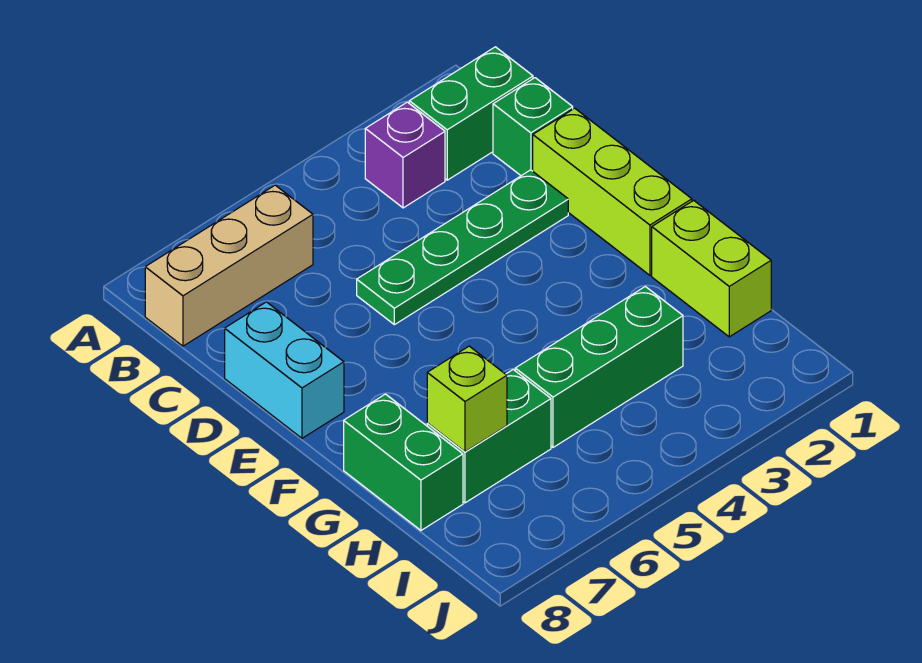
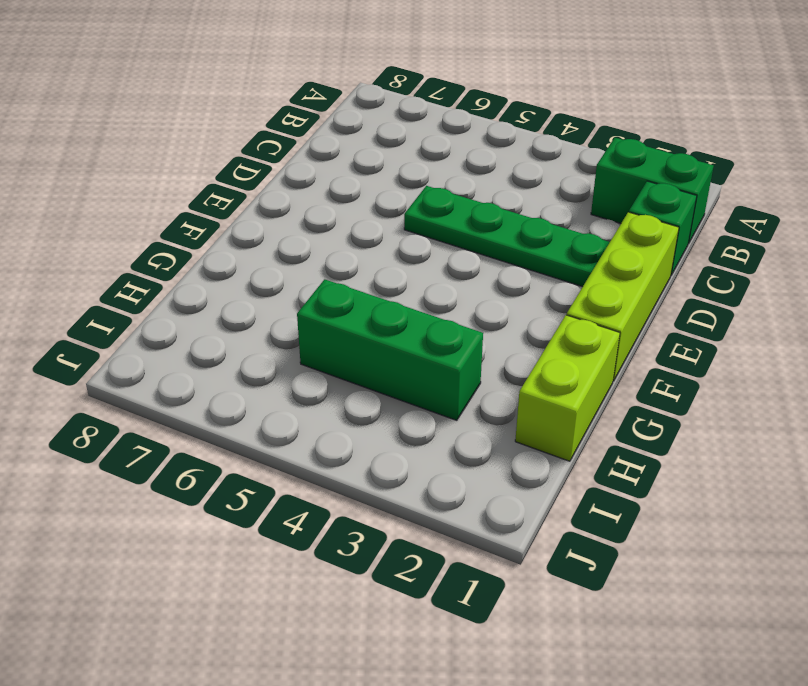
none -> purple brick B3 level 1
none -> tan brick B6:B8 level 1
none -> cyan brick D8:E8 level 1

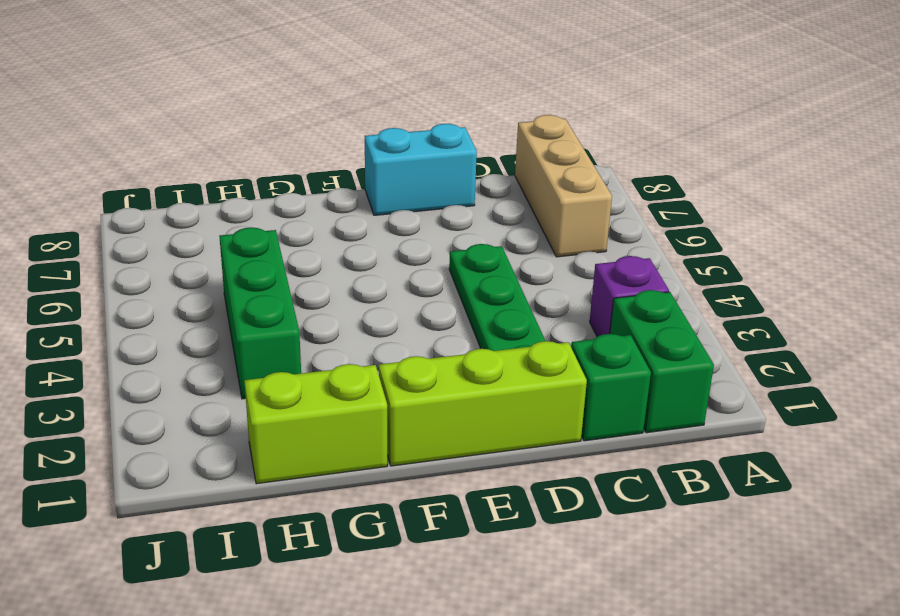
none -> green brick G8:H8 level 1
none -> green brick H6:H7 level 1
none -> lime brick H7 level 2

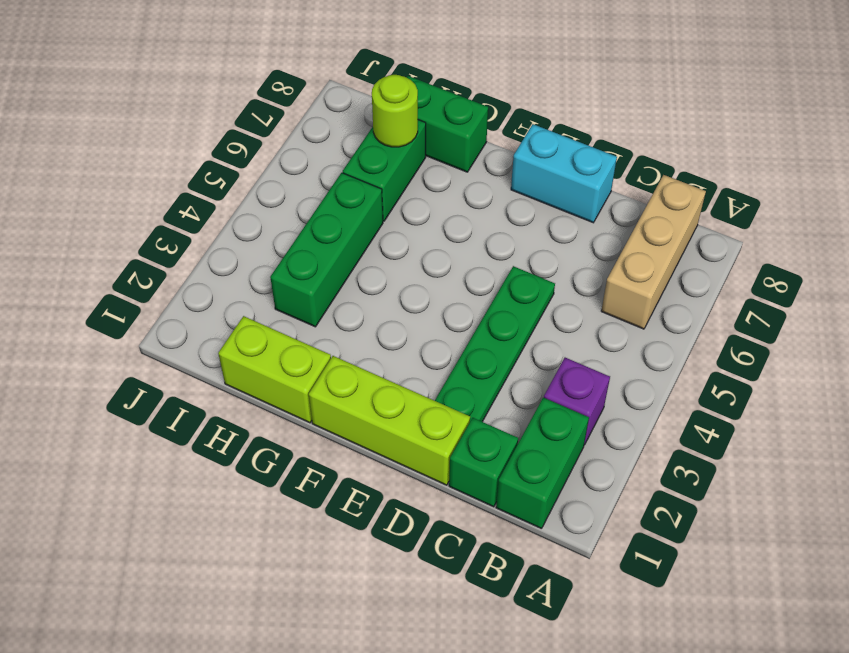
lime round brick H7 level 2 -> lime brick H7 level 2

